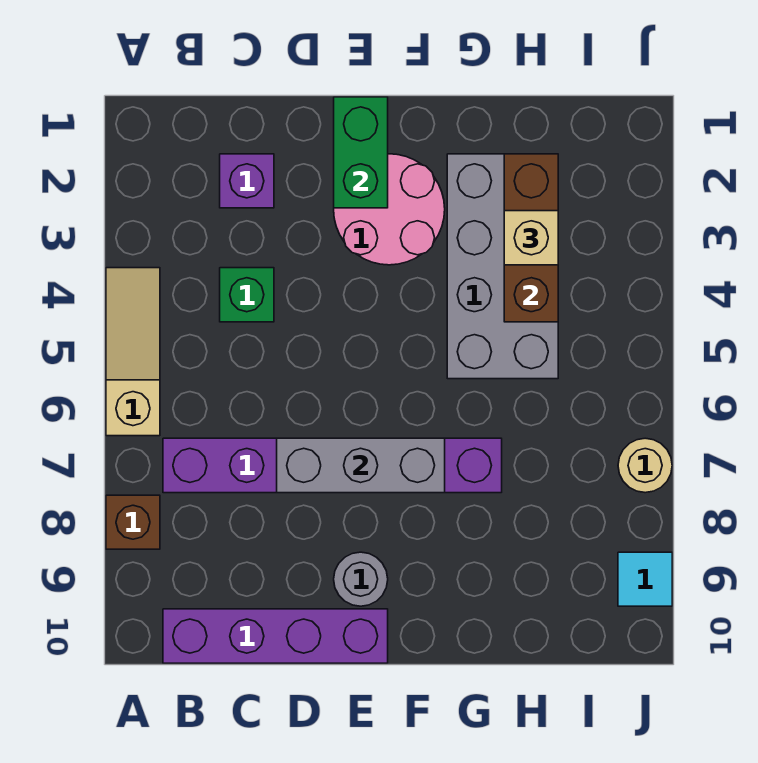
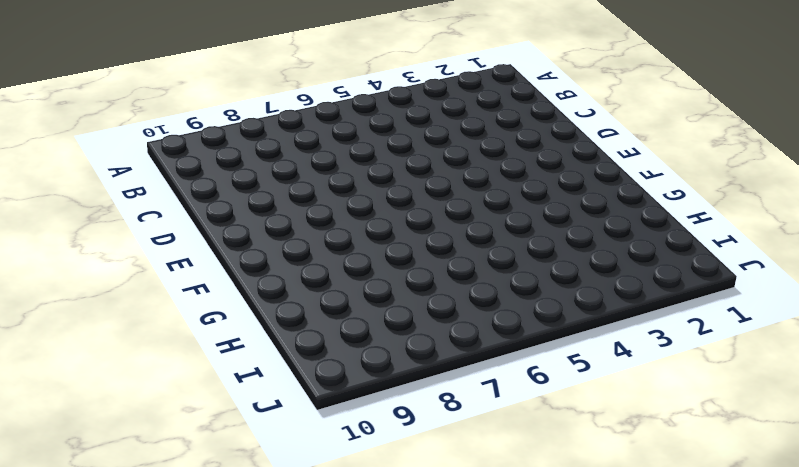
none -> tan slope A4:A6 level 1 top 6
none -> brown brick A8 level 1
none -> purple brick B7:G7 level 1

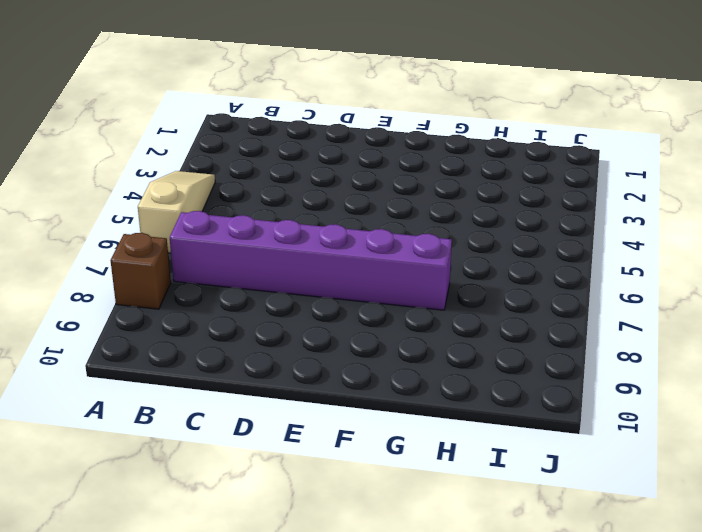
none -> purple brick B10:E10 level 1
none -> purple brick C2 level 1
none -> green brick C4 level 1

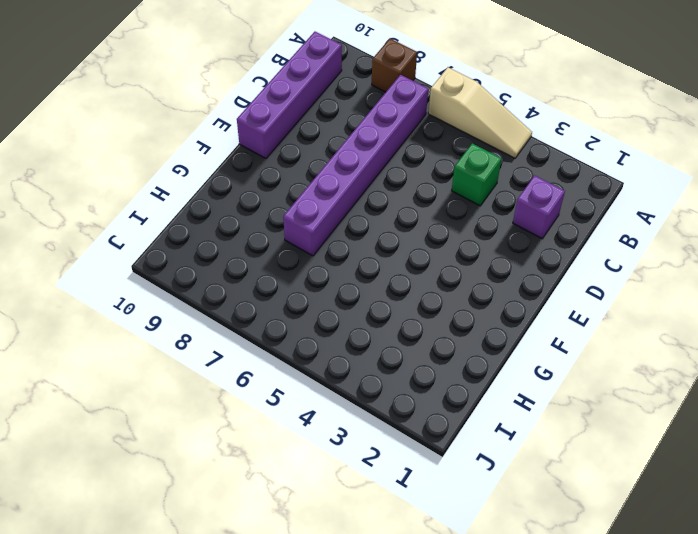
none -> pink round brick E2:F3 level 1
none -> grey round brick E9 level 1
none -> grey brick G2:H5 level 1

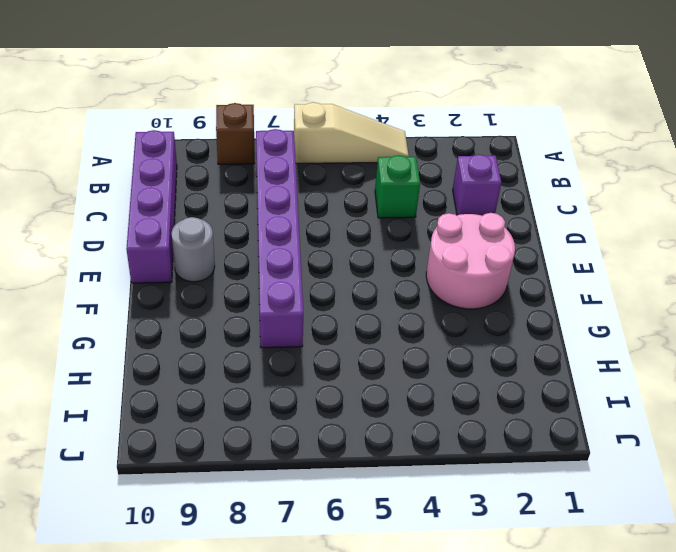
none -> grey brick G2:H5 level 1
none -> tan round brick J7 level 1
none -> cyan tile J9 level 1

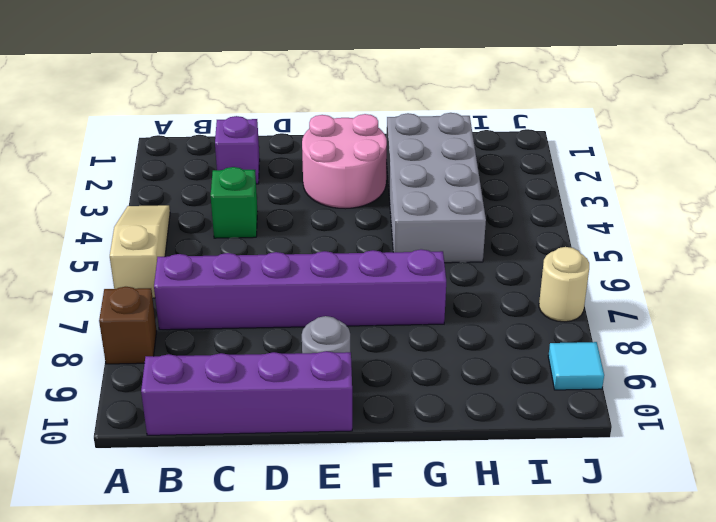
none -> grey brick D7:F7 level 2
none -> green brick E1:E2 level 2
none -> brown brick H2:H4 level 2

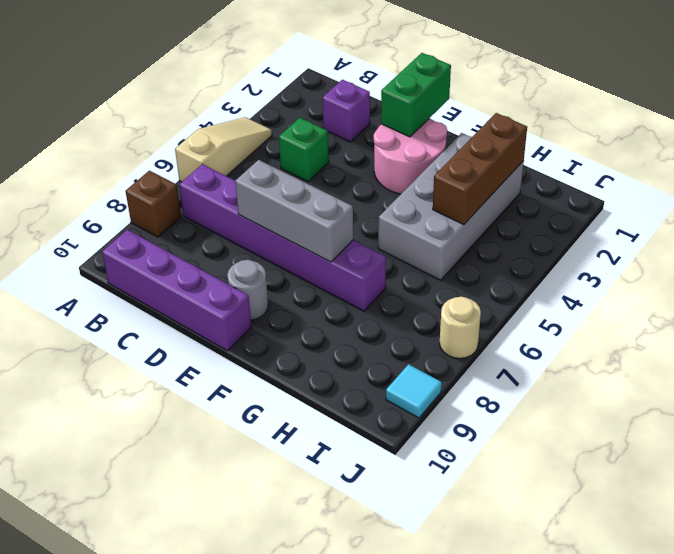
none -> tan brick H3 level 3

